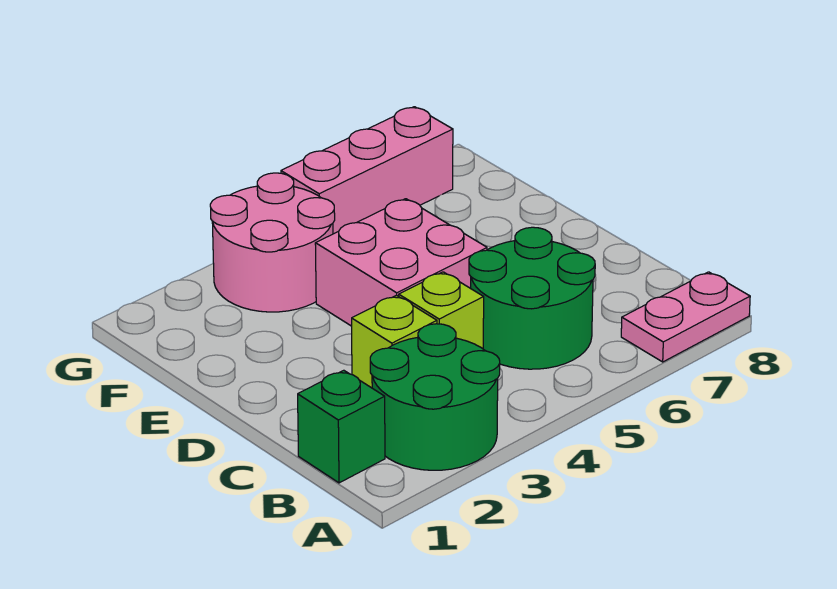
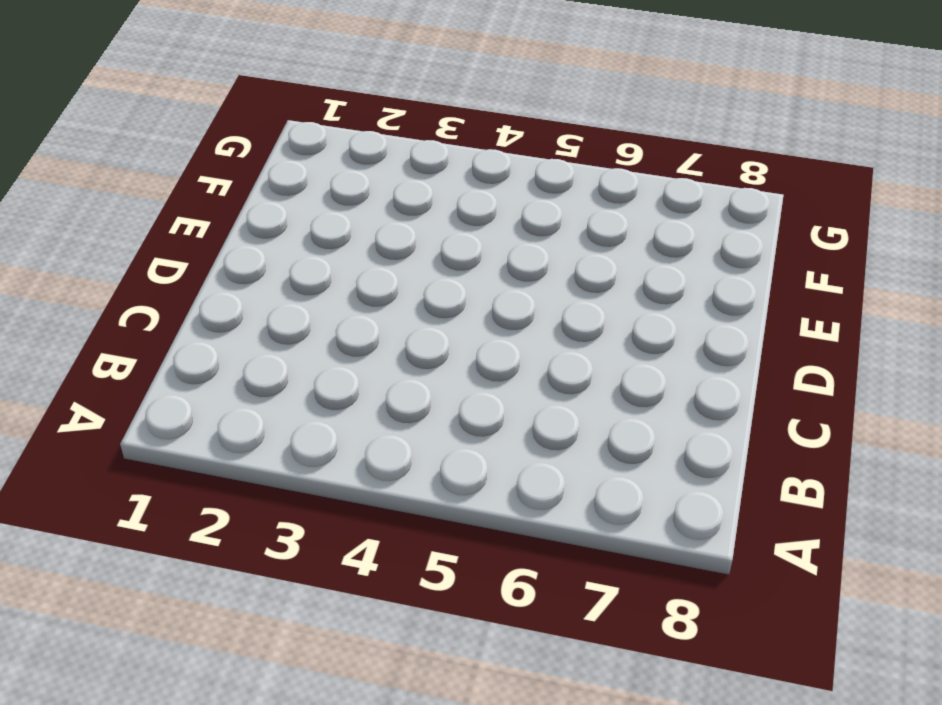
none -> green round brick A2:B3 level 1
none -> pink plate A7:A8 level 1

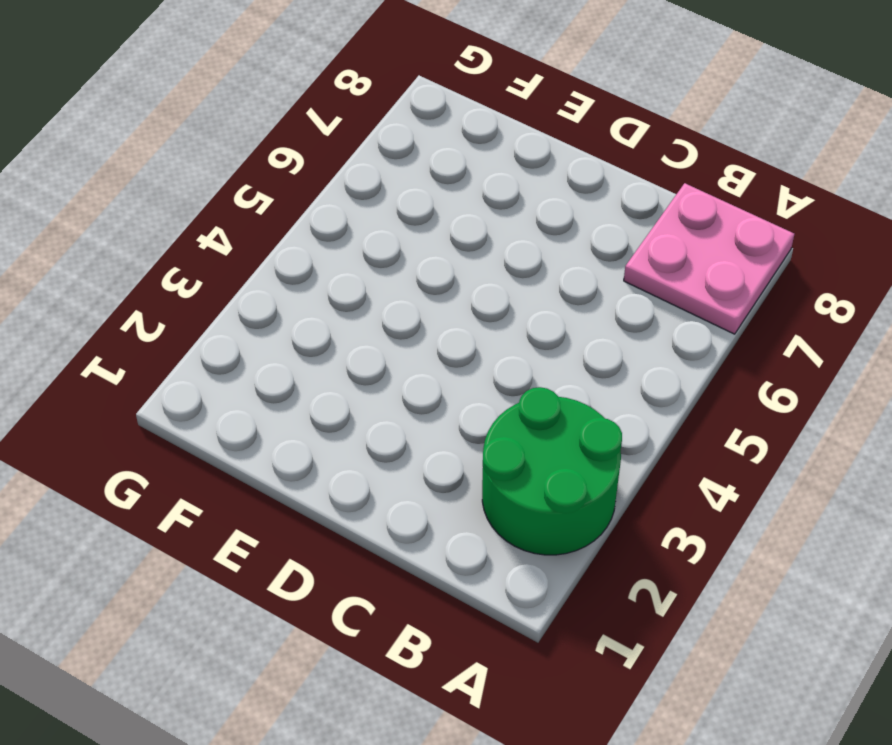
pink plate A7:B8 level 1 -> pink plate A7:A8 level 1
none -> green brick B1 level 1
none -> green round brick B5:C6 level 1

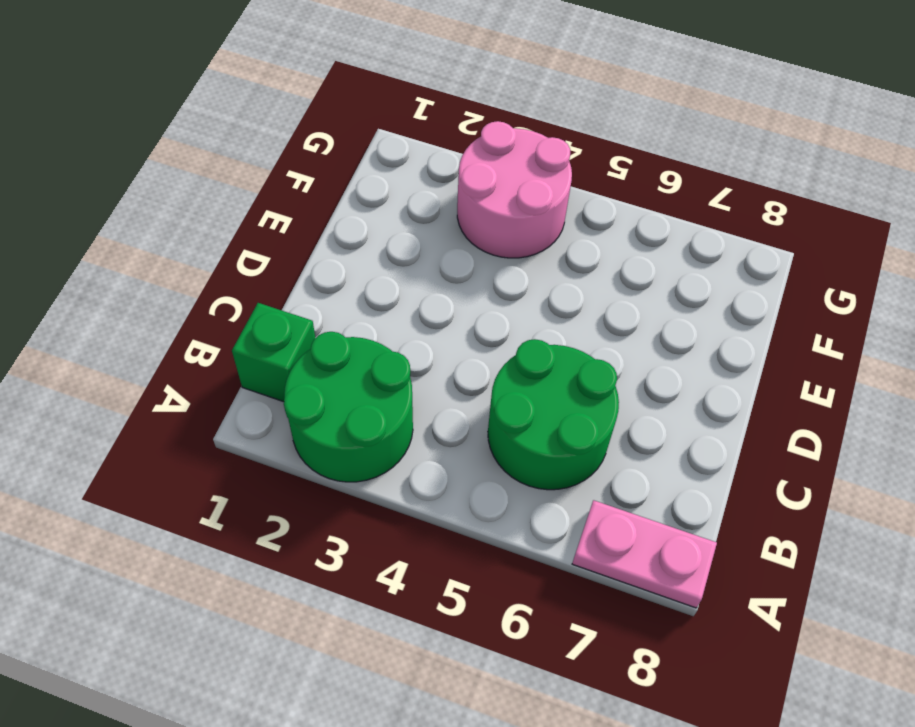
none -> lime brick C3 level 1
none -> lime brick C4 level 1

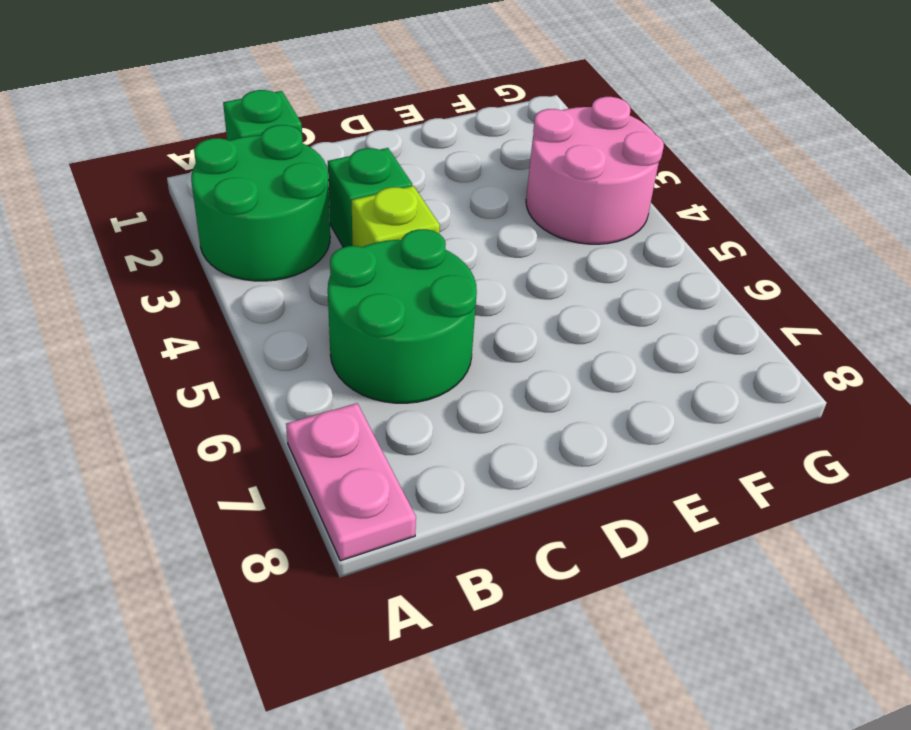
green brick C3 level 1 -> lime brick C3 level 1
none -> pink brick D4:E5 level 1
none -> pink brick G5:G7 level 1

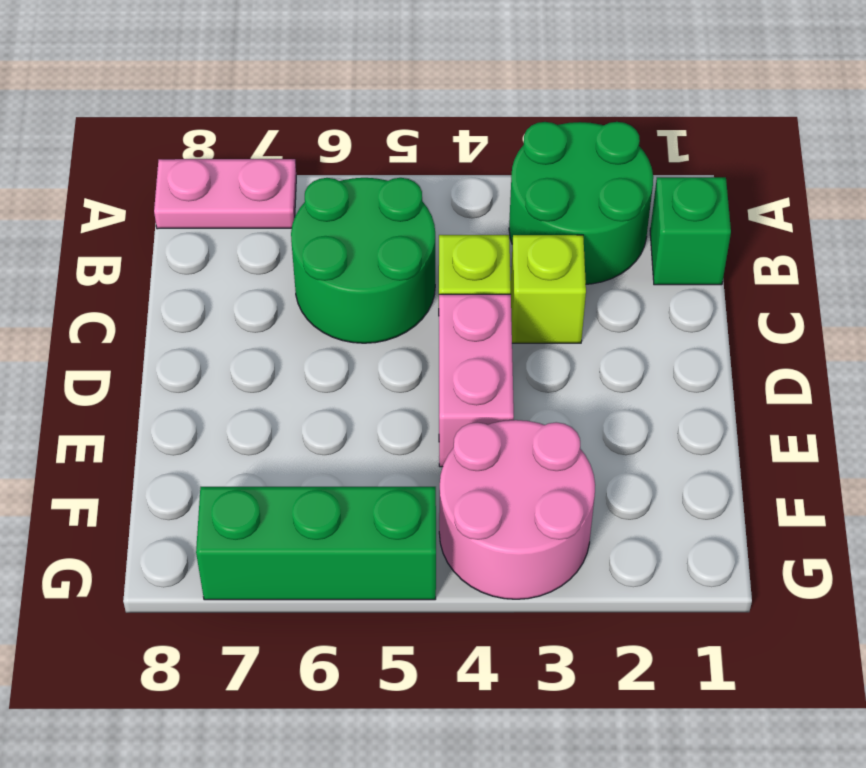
pink brick D4:E4 level 1 -> pink brick D4:E5 level 1
green brick G5:G7 level 1 -> pink brick G5:G7 level 1

